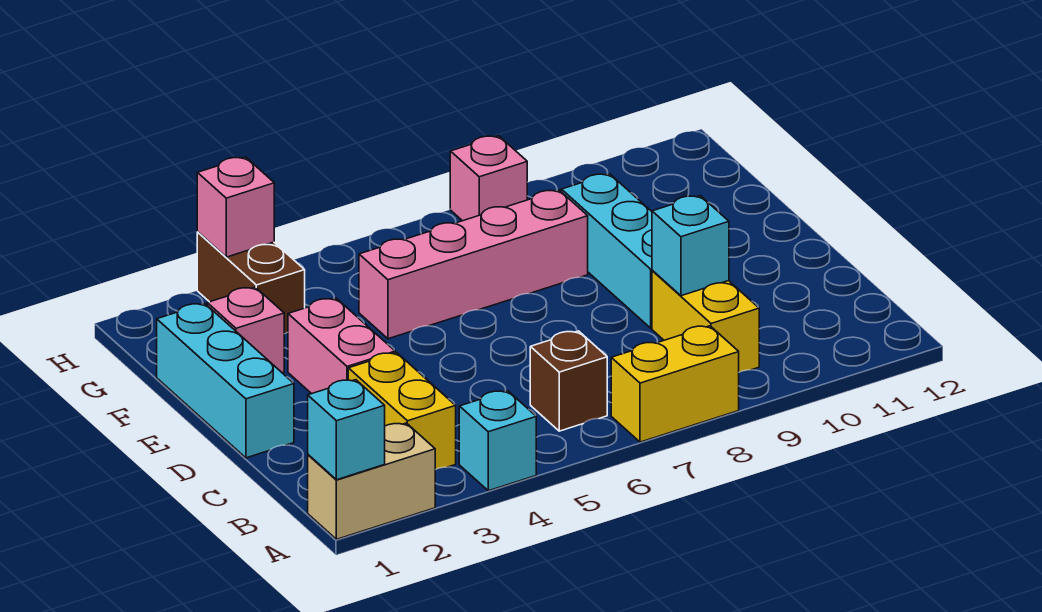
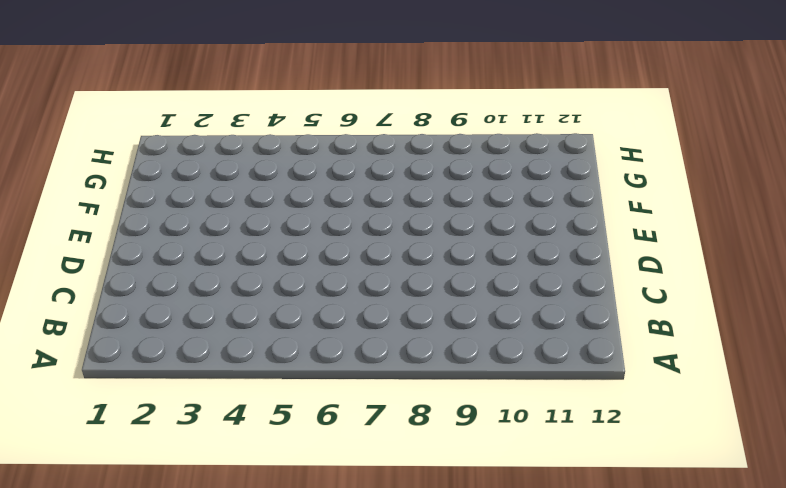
none -> tan brick A1:A2 level 1
none -> cyan brick A4 level 1
none -> yellow brick A7:A8 level 1

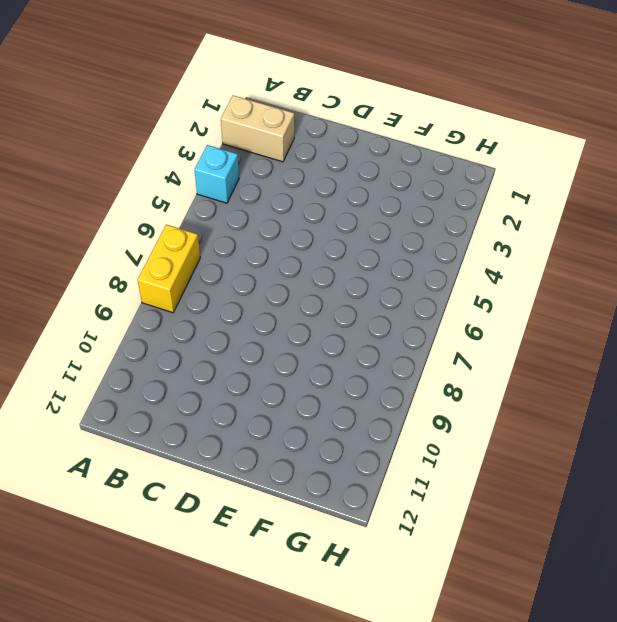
tan brick A2:B2 level 1 -> tan brick A1:A2 level 1
none -> yellow brick B3:C3 level 1
none -> brown brick B6 level 1
none -> yellow brick B9:C9 level 1

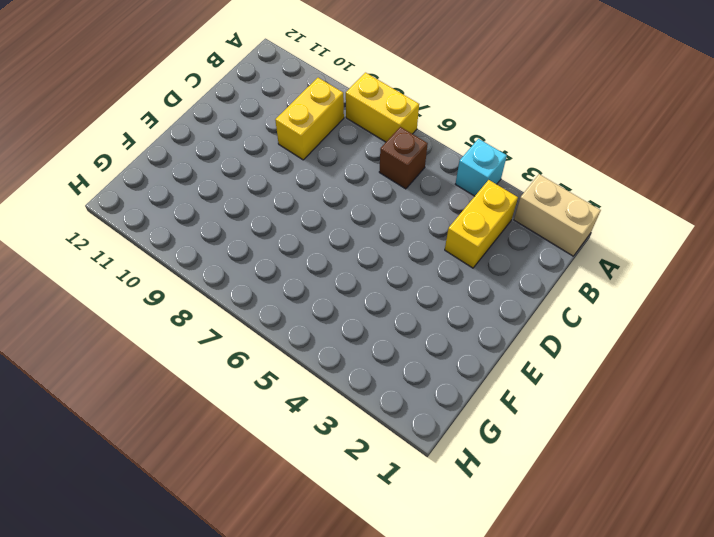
none -> cyan brick D1:F1 level 1
none -> pink brick D3:E3 level 1
none -> cyan brick D9:F9 level 1

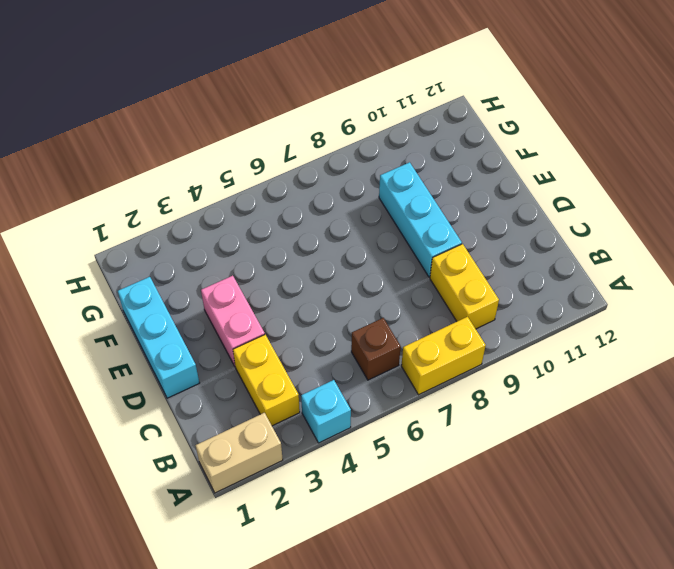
none -> pink brick F2 level 1
none -> pink brick F5:F8 level 1
none -> brown brick G3:H3 level 1

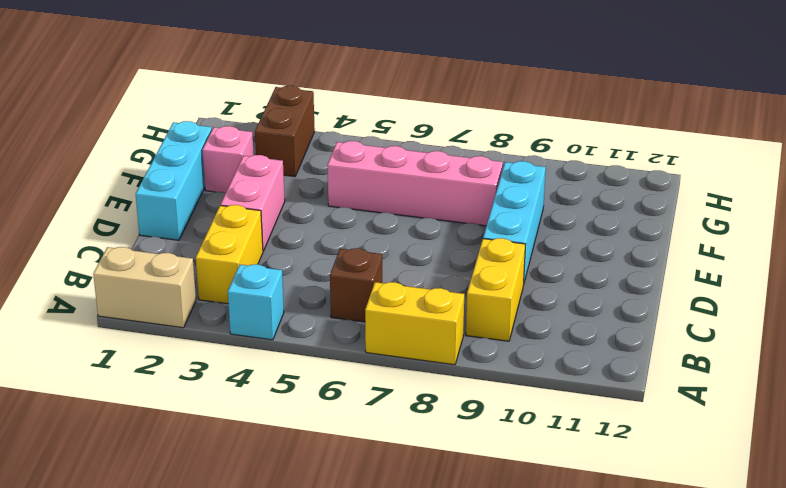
none -> pink brick H8 level 1
none -> cyan brick A1 level 2
none -> cyan brick C9 level 2

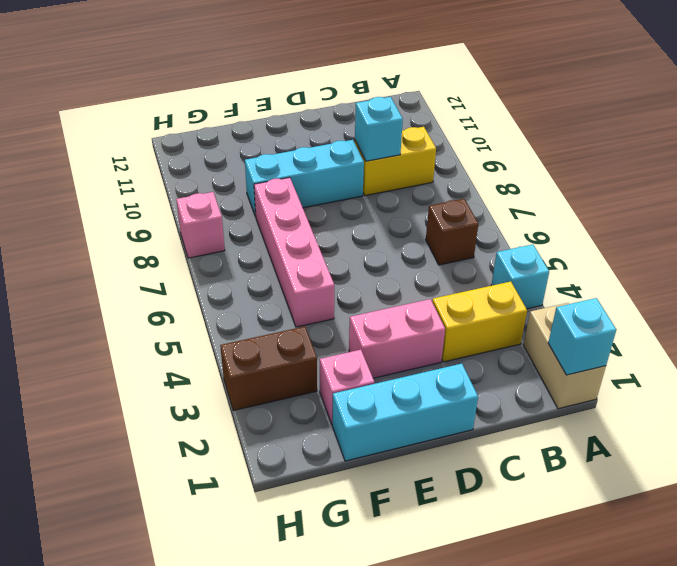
none -> yellow brick A7:A8 level 1
none -> pink brick H3 level 2

